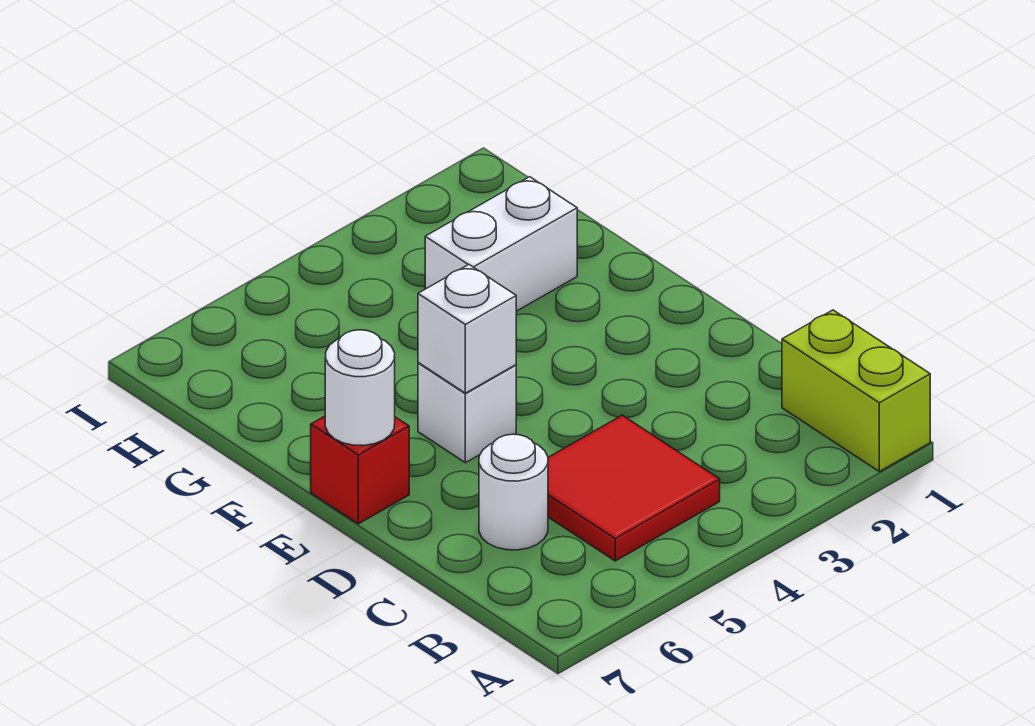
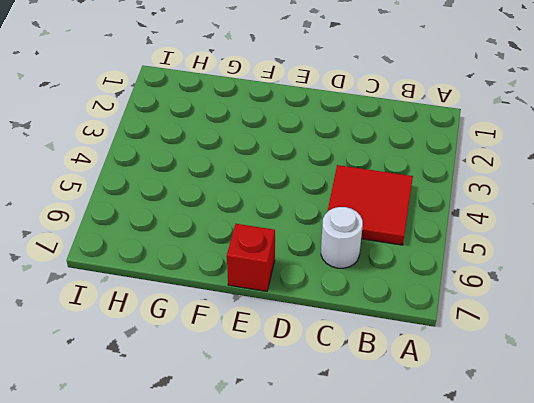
none -> lime brick A1:B1 level 1
none -> white brick E5 level 1

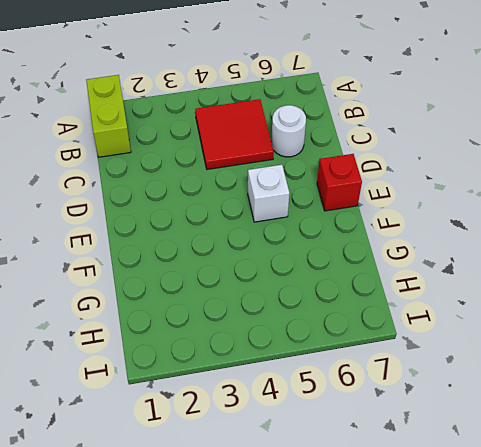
none -> white brick G2:G3 level 1
none -> white brick E5 level 2

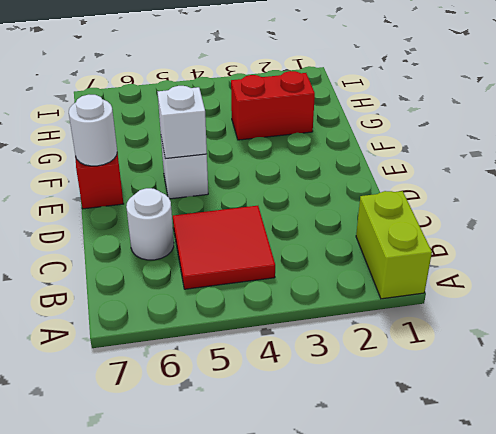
red brick G2:G3 level 1 -> white brick G2:G3 level 1

